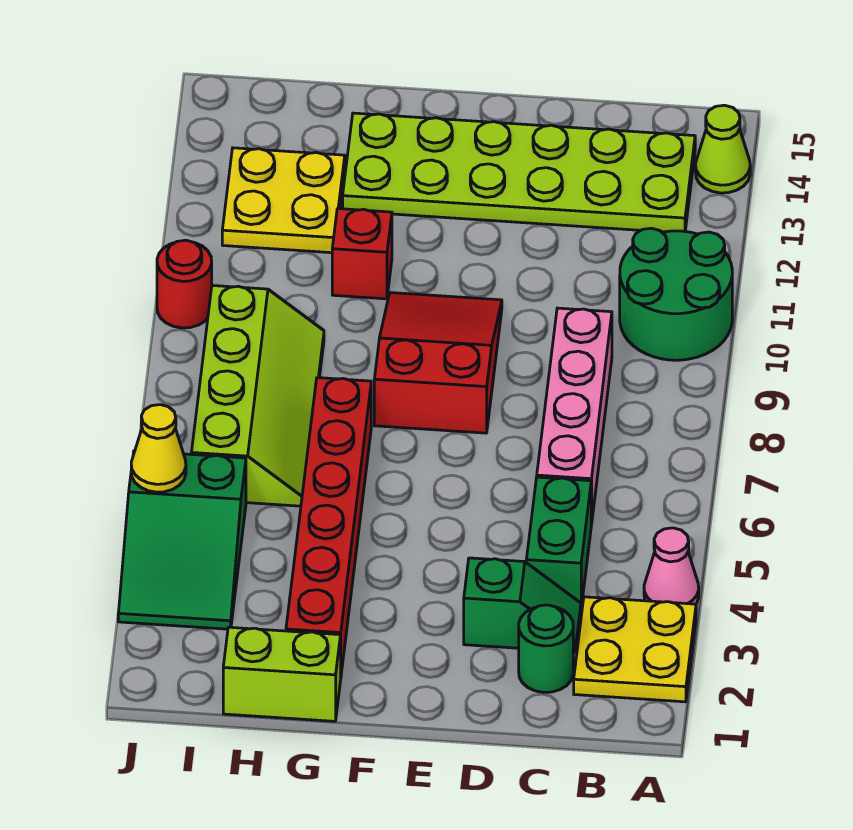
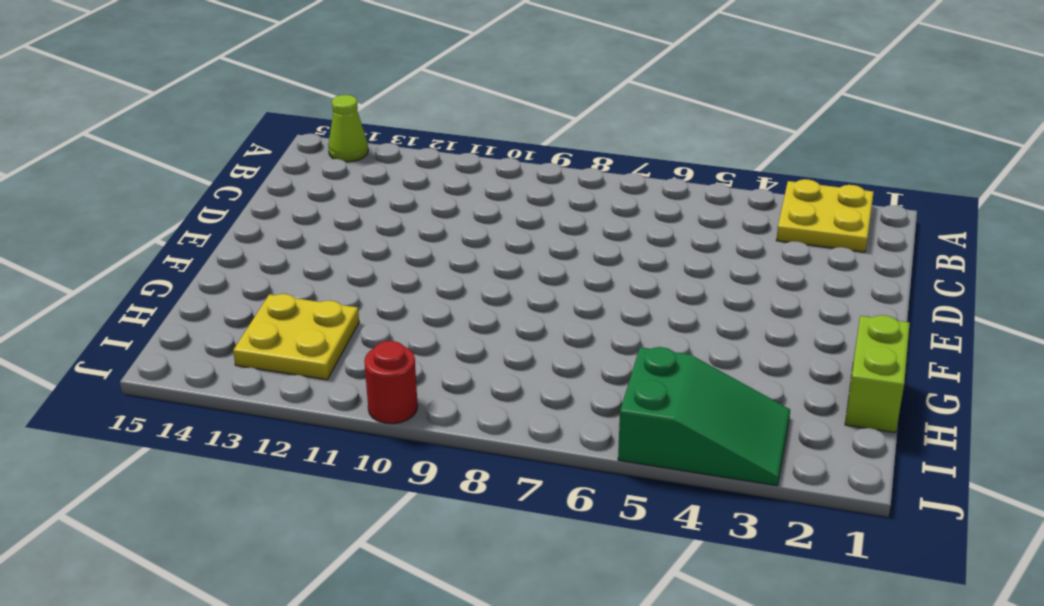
none -> pink cone A4 level 1
none -> green round brick A10:B11 level 1
none -> lime plate B13:G14 level 1

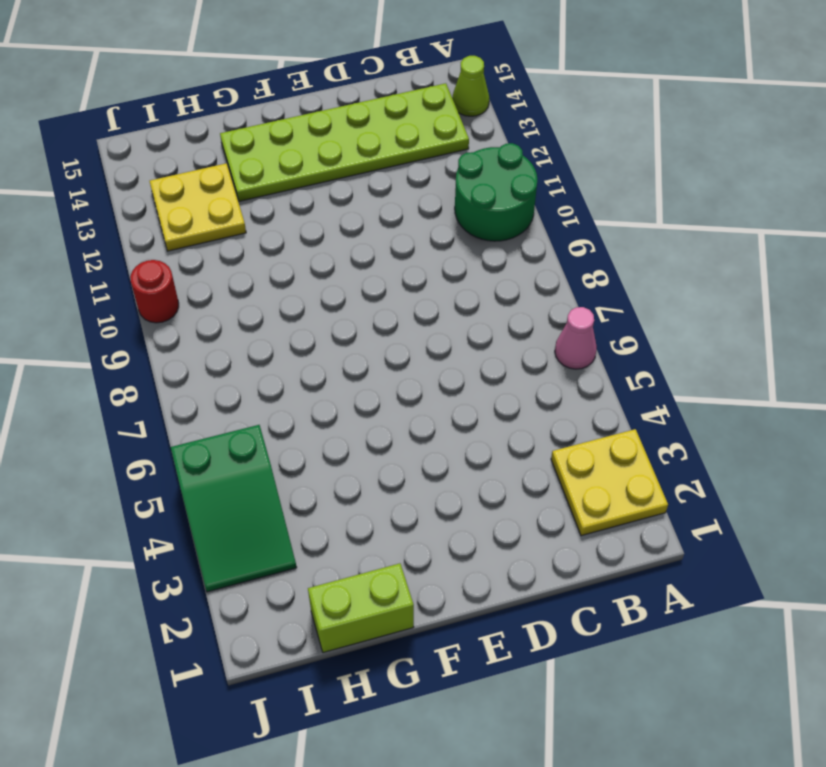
pink cone A6 level 1 -> pink cone A4 level 1
none -> green round brick C2 level 1
none -> green slope C3:D3 level 1 top D
none -> green brick C4:C5 level 1

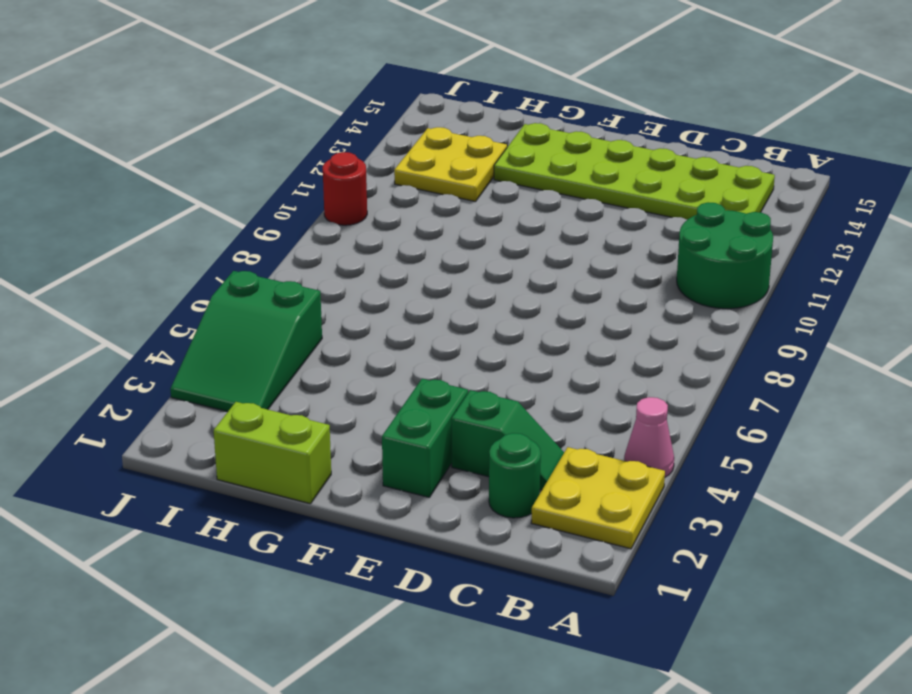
green brick E2:E3 level 1 -> green brick C4:C5 level 1
none -> lime cone A14 level 1
none -> pink brick C6:C9 level 1
none -> red slope E8:F10 level 1 top 8

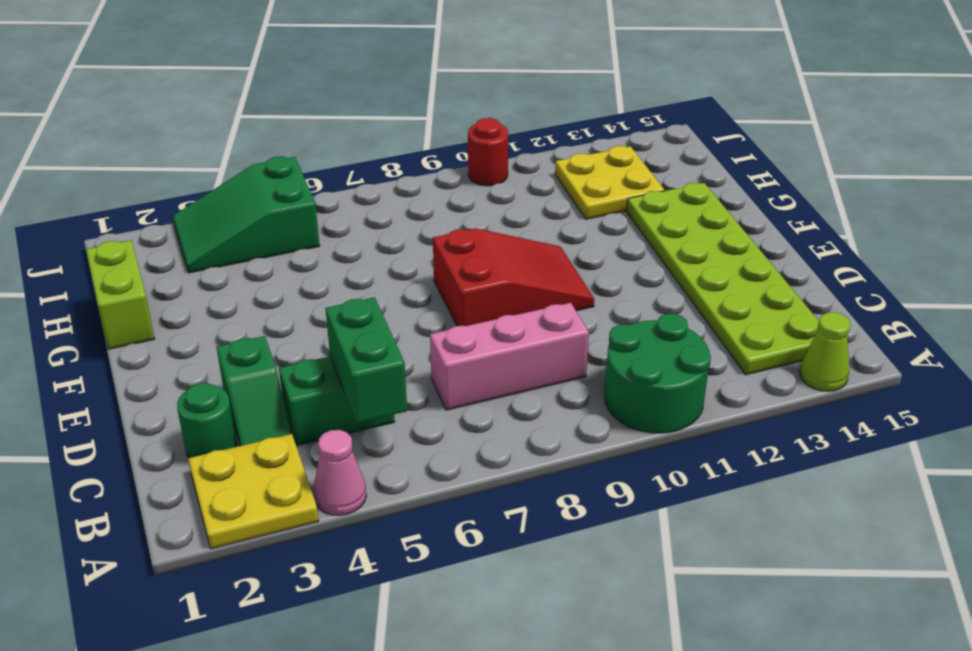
green brick B5:C5 level 2 -> none
pink brick C7:C9 level 1 -> pink brick C6:C9 level 1
none -> red brick G2:G7 level 1
none -> red brick G11 level 1
none -> lime slope H6:I9 level 1 top I

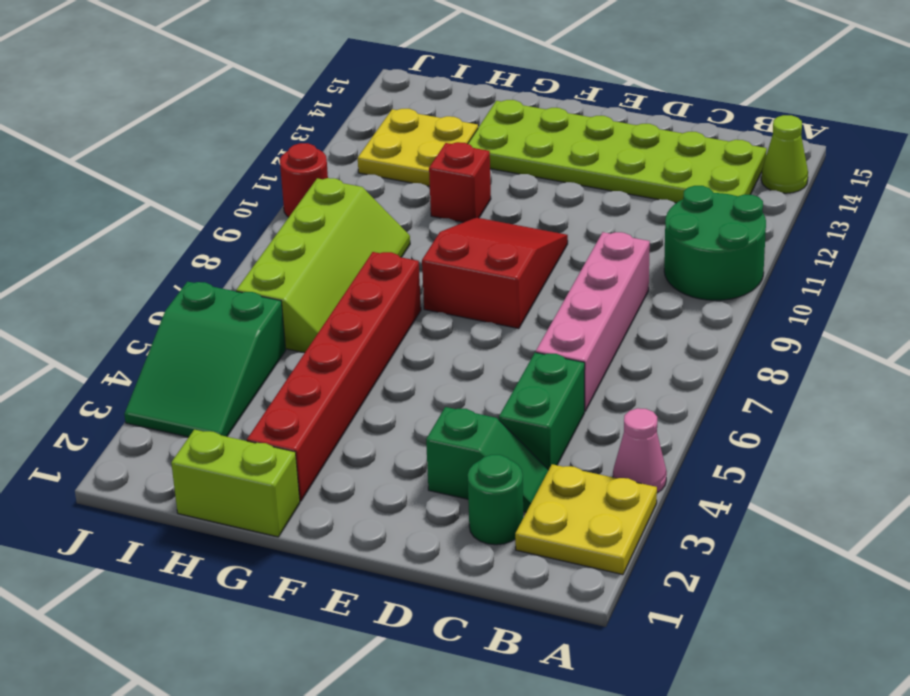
none -> yellow cone J5 level 2

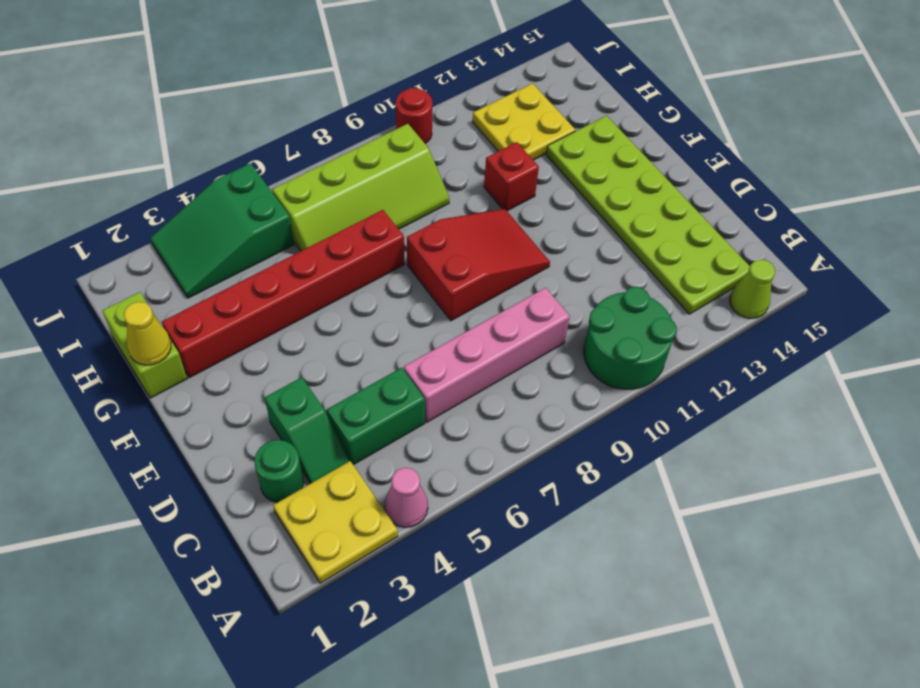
yellow cone G1 level 2 -> yellow cone J5 level 2

